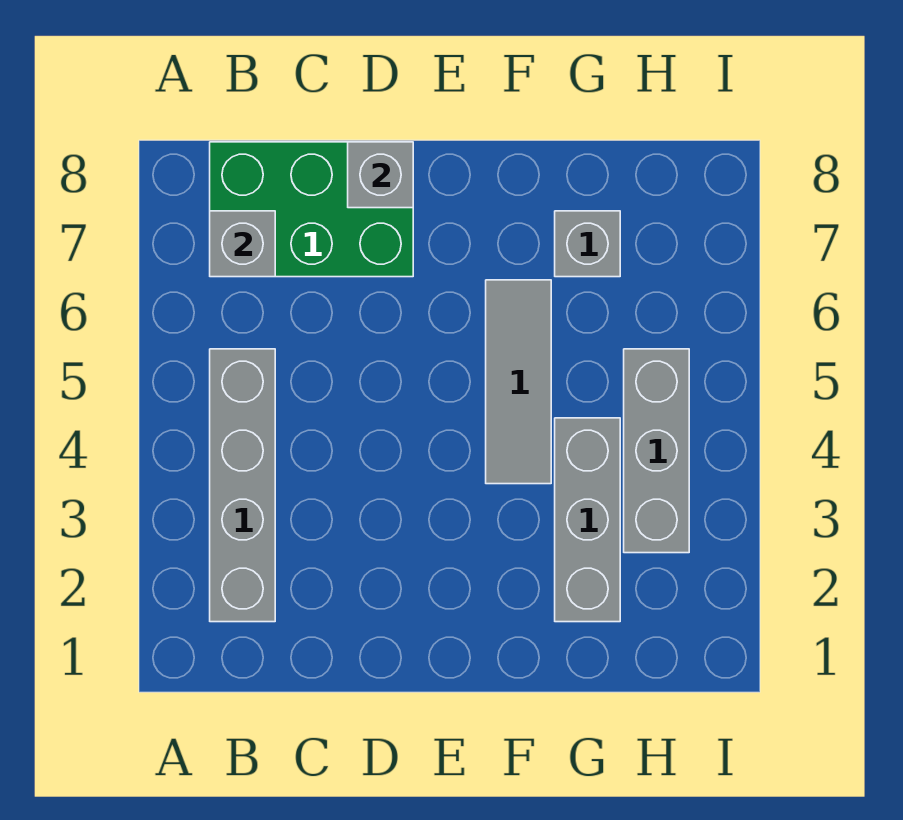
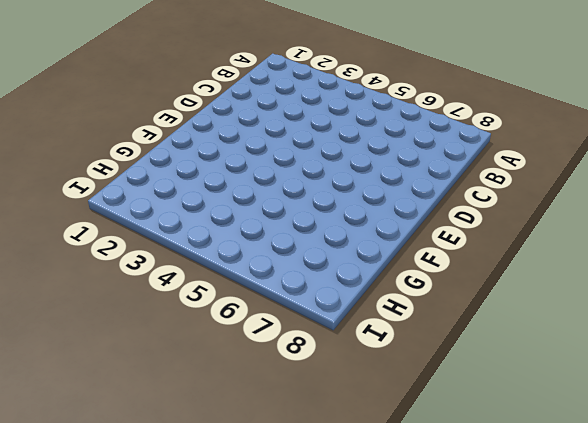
none -> grey brick B2:B5 level 1
none -> green brick B7:D8 level 1

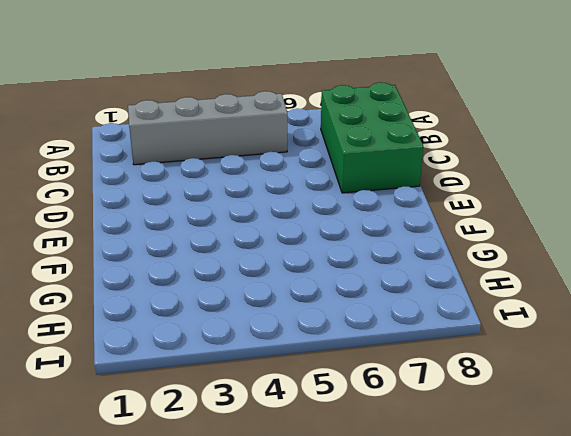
none -> grey tile F4:F6 level 1
none -> grey brick G2:G4 level 1

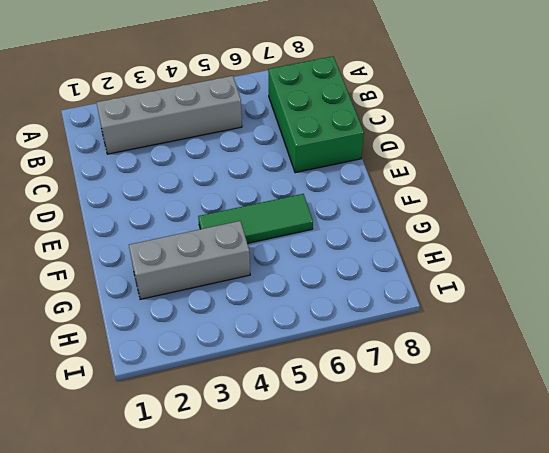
green tile F4:F6 level 1 -> grey tile F4:F6 level 1
none -> grey brick G7 level 1
none -> grey brick H3:H5 level 1

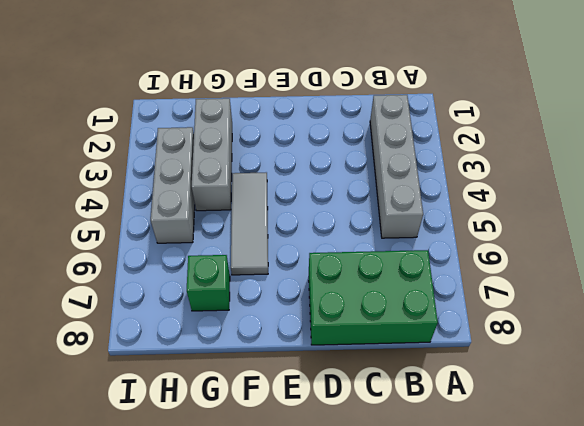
green brick G7 level 1 -> grey brick G7 level 1
none -> grey brick B7 level 2
none -> grey brick D8 level 2

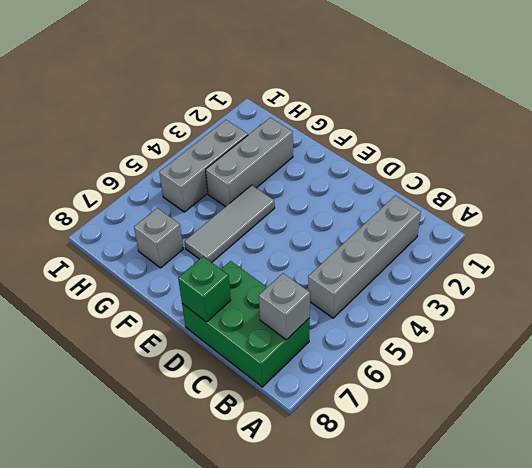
green brick D8 level 2 -> grey brick D8 level 2

